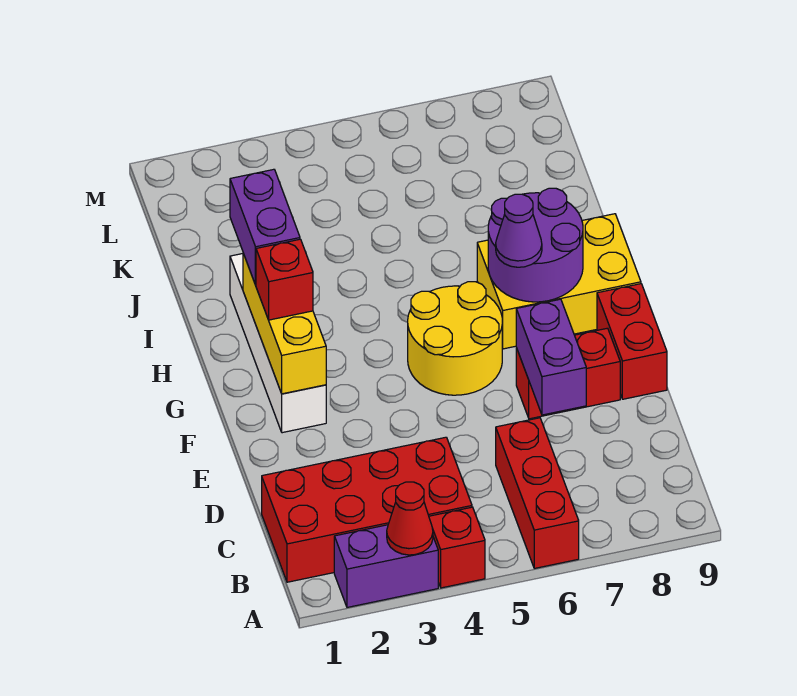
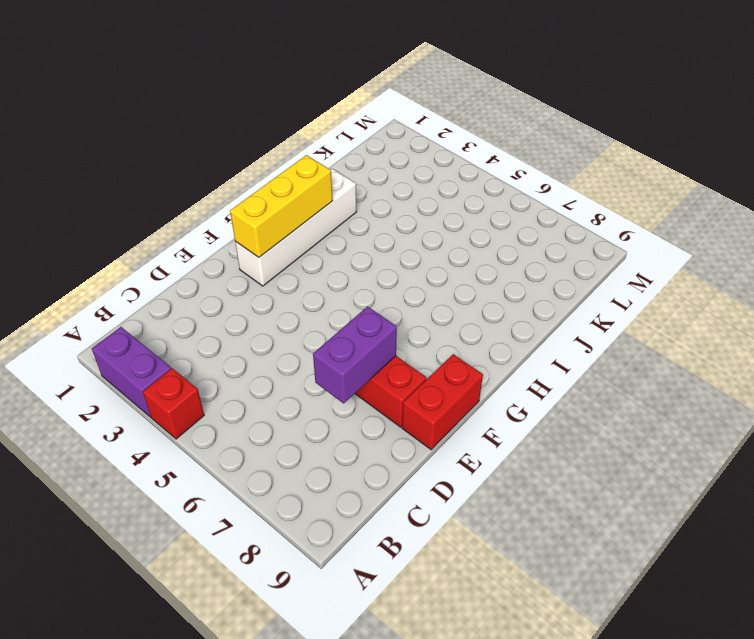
none -> red brick A6:C6 level 1
none -> red brick B1:C4 level 1
none -> yellow round brick F5:G6 level 1

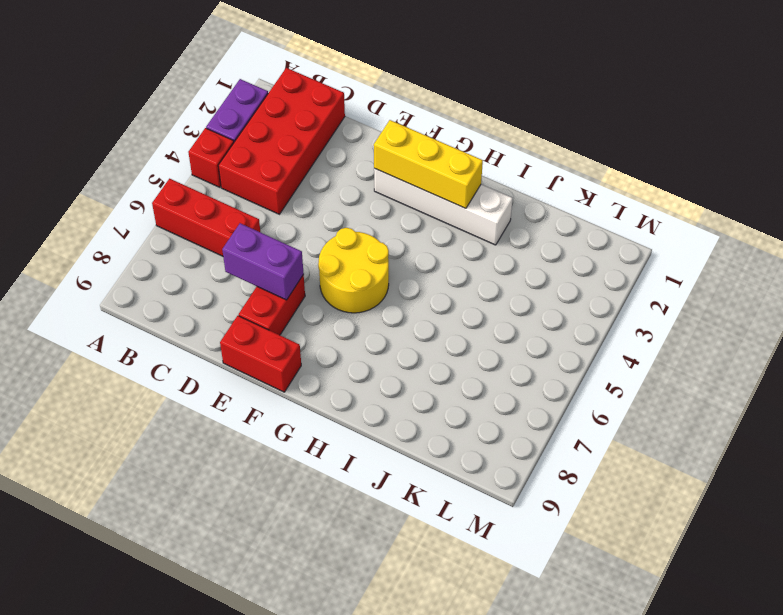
none -> yellow brick G7:H9 level 1
none -> red cone A3 level 2
none -> purple round brick G7:H8 level 2

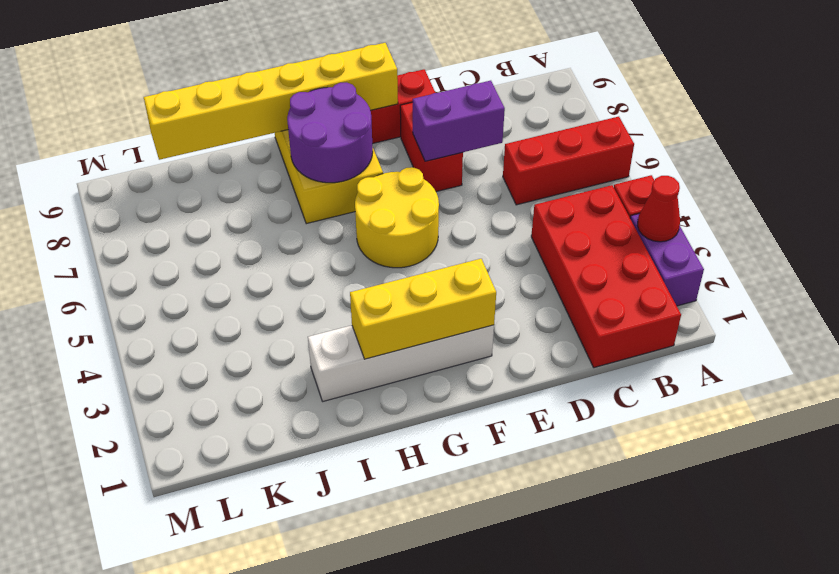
yellow brick F9:K9 level 2 -> none
none -> red brick G2 level 3
none -> purple cone G7 level 3
none -> purple brick H2:I2 level 3

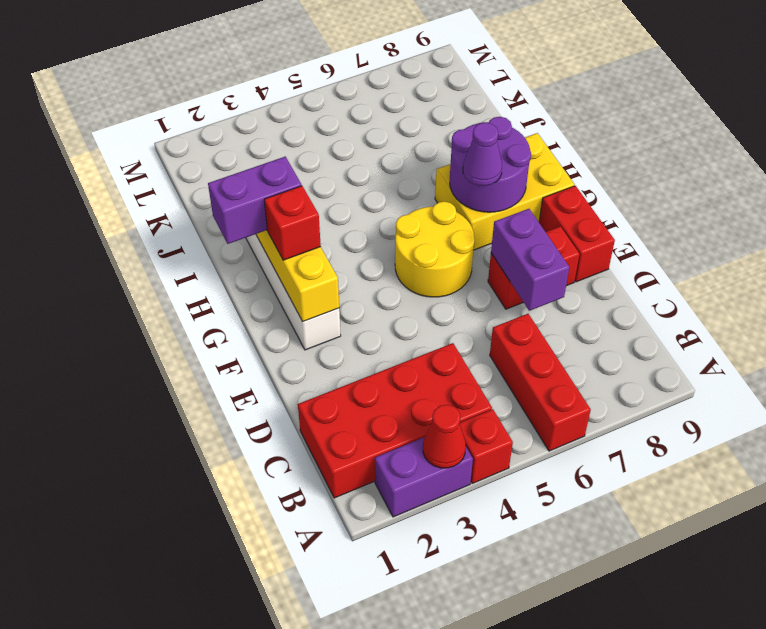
purple brick H1:H2 level 3 -> purple brick H2:I2 level 3

